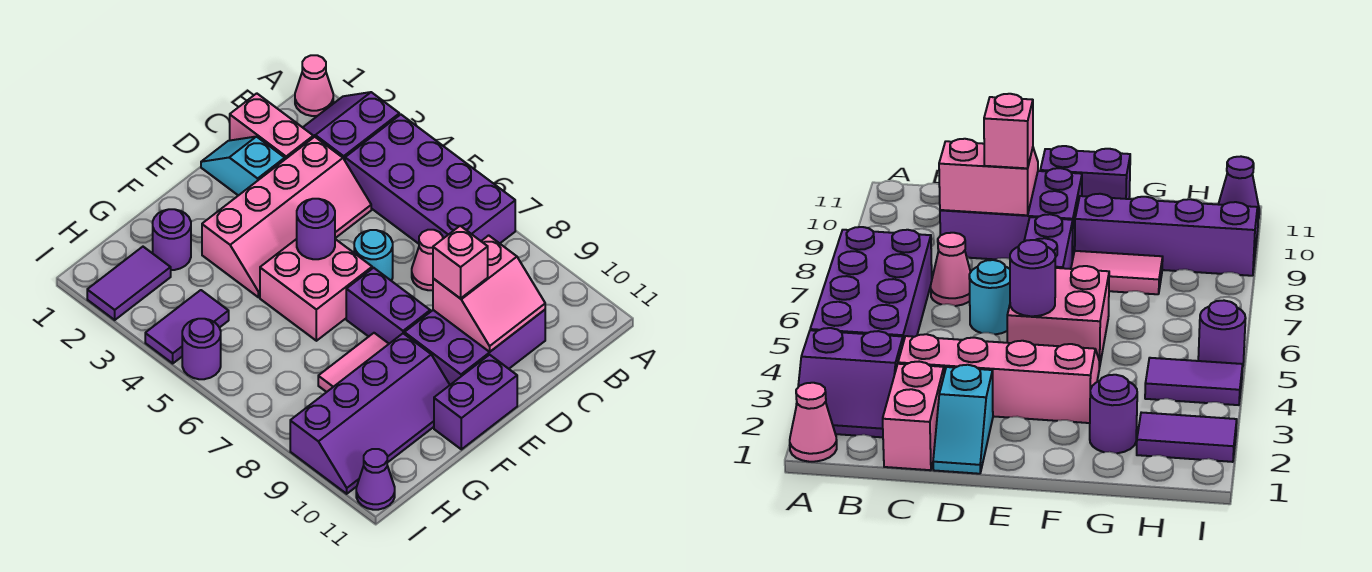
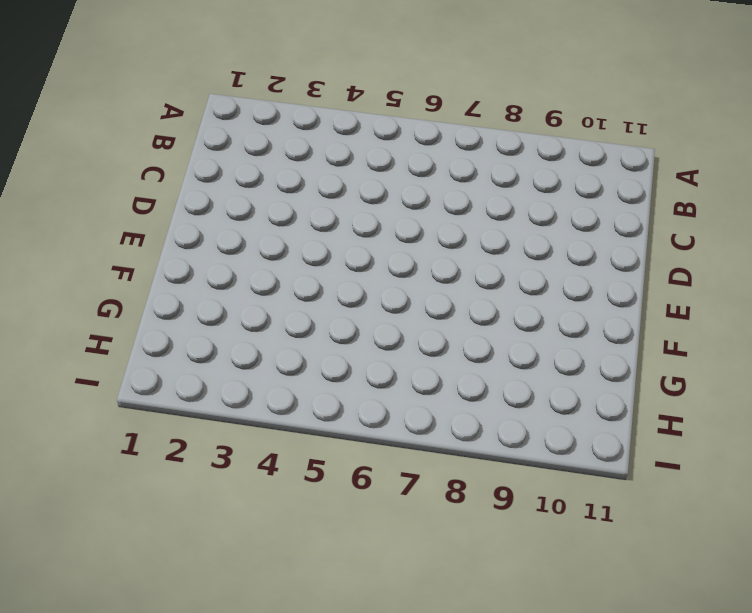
none -> pink cone A1 level 1
none -> purple slope A2:B3 level 1 top 3
none -> purple brick A4:B7 level 1

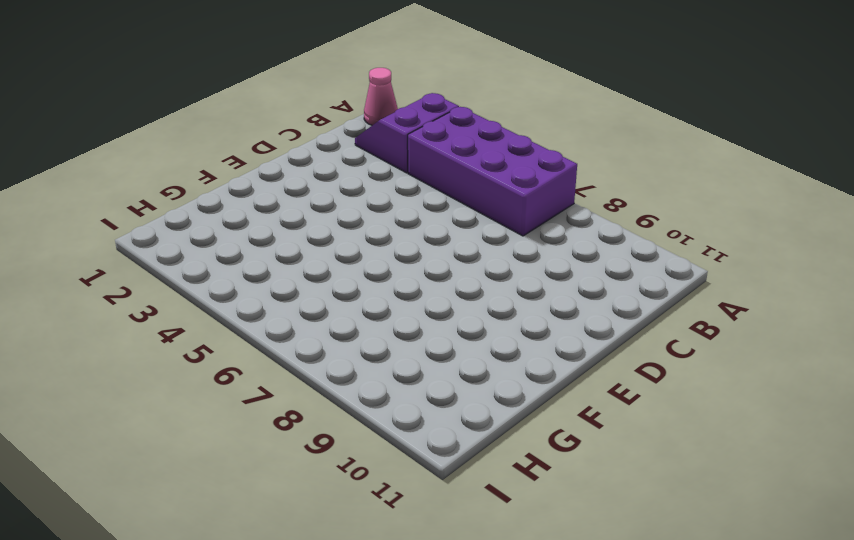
none -> pink brick C1:C2 level 1
none -> pink slope C3:F4 level 1 top 3
none -> pink cone C7 level 1

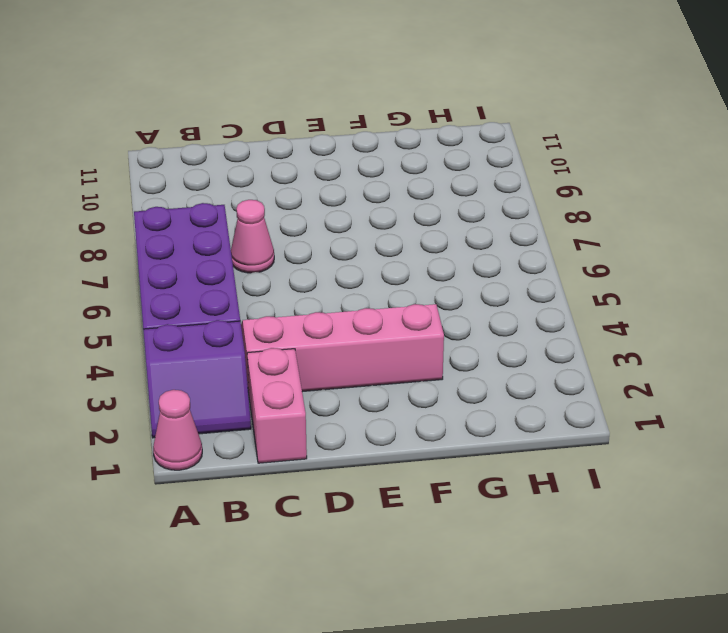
none -> purple brick C9:E10 level 1
none -> cyan slope D1:D2 level 1 top 2
none -> cyan round brick D6 level 1

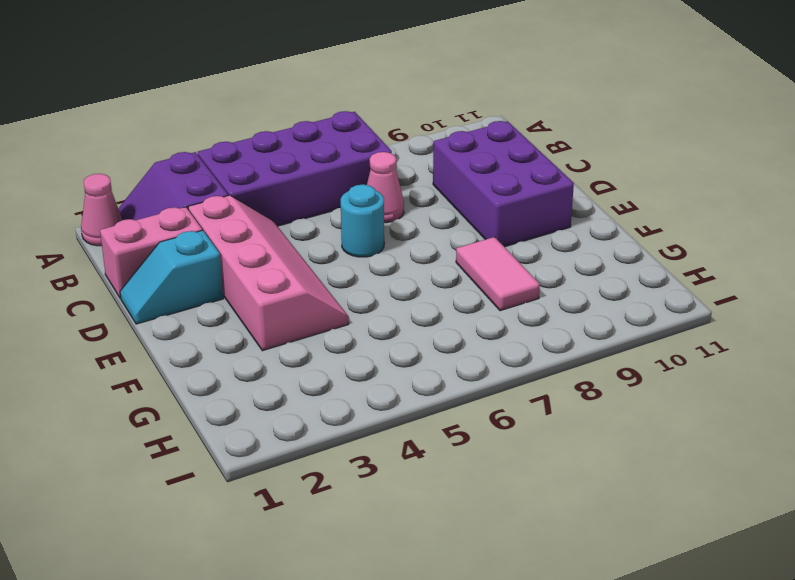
none -> pink brick E5:F6 level 1
none -> purple brick E7:E8 level 1
none -> purple brick E11:F11 level 1

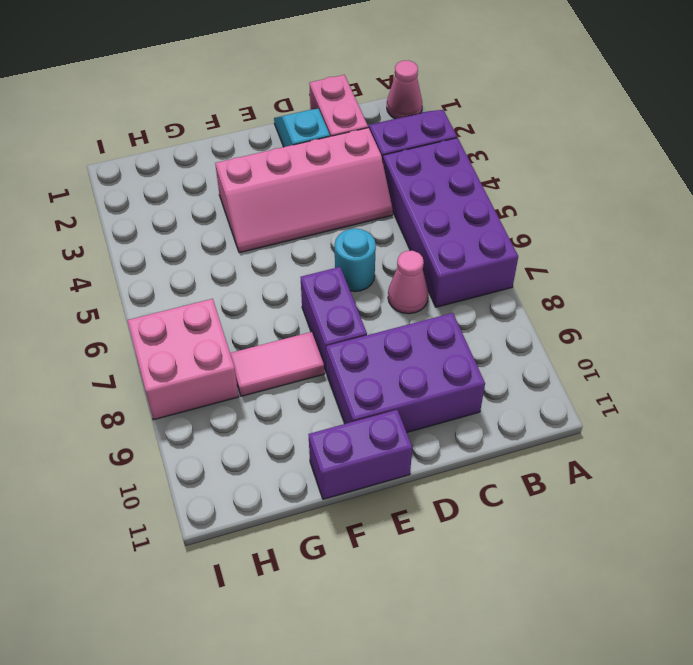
pink brick H7:I8 level 1 -> pink brick E5:F6 level 1
none -> purple slope F9:I10 level 1 top 9
none -> purple round brick G2 level 1
none -> purple tile H2:I2 level 1

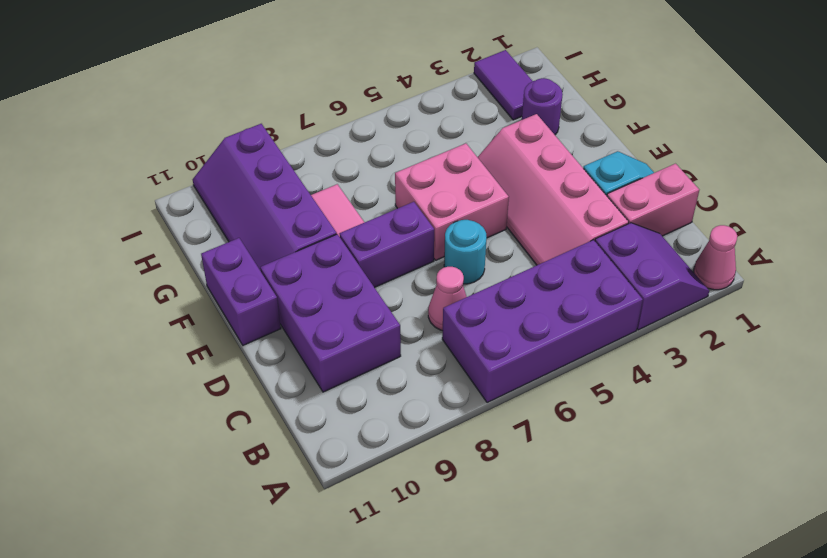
none -> purple tile H4:I4 level 1
none -> purple round brick I5 level 1
none -> purple cone I11 level 1

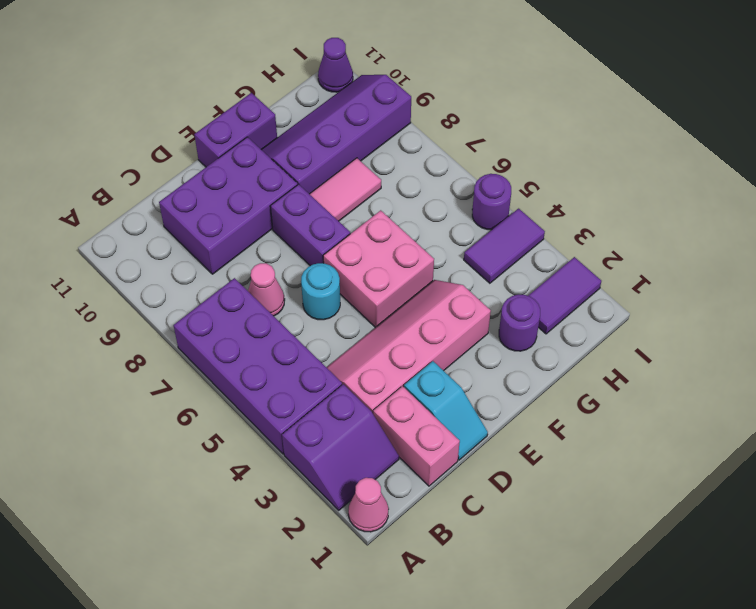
none -> pink slope C9:D10 level 2 top 9
none -> purple round brick E5 level 2
none -> pink brick D9 level 3

